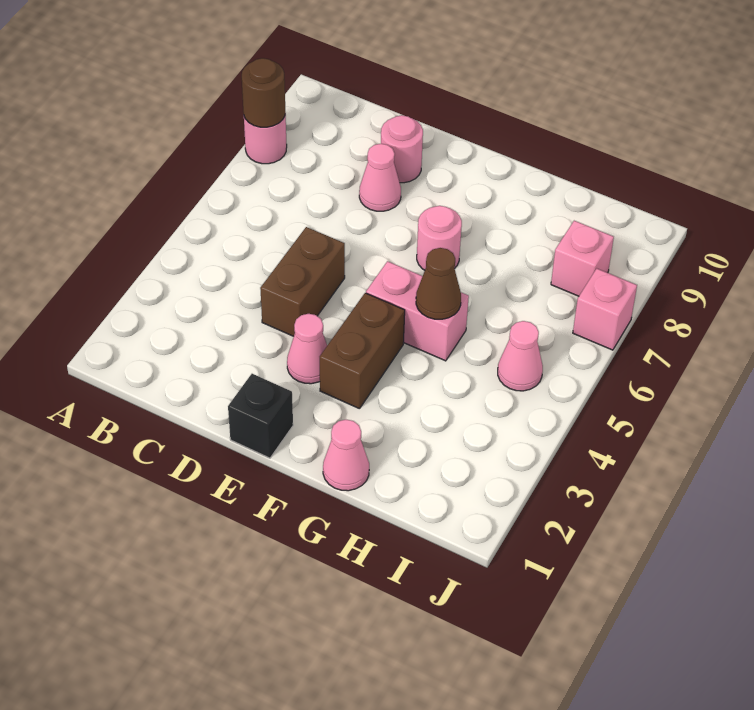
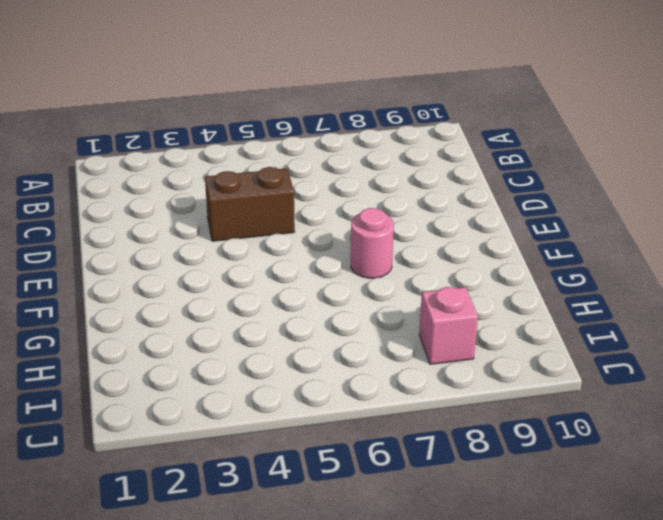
none -> pink round brick A8 level 1
none -> pink cone D8 level 1
none -> pink round brick D9 level 1

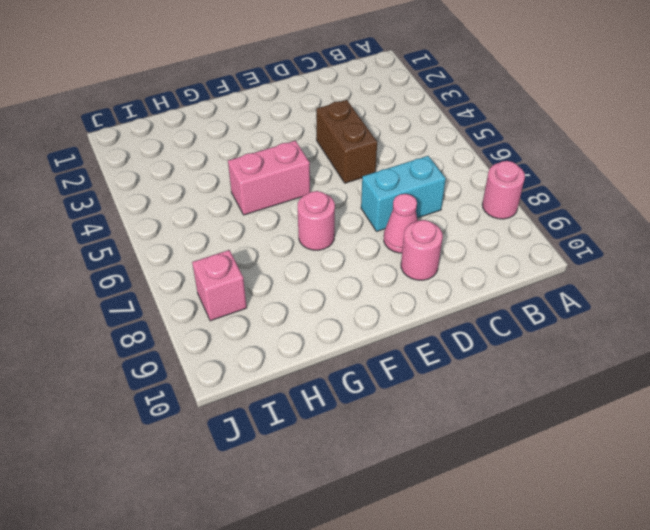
cyan brick C7:D7 level 1 -> none
none -> black brick E1 level 1
none -> pink cone E3 level 1
none -> brown brick F3:F4 level 1

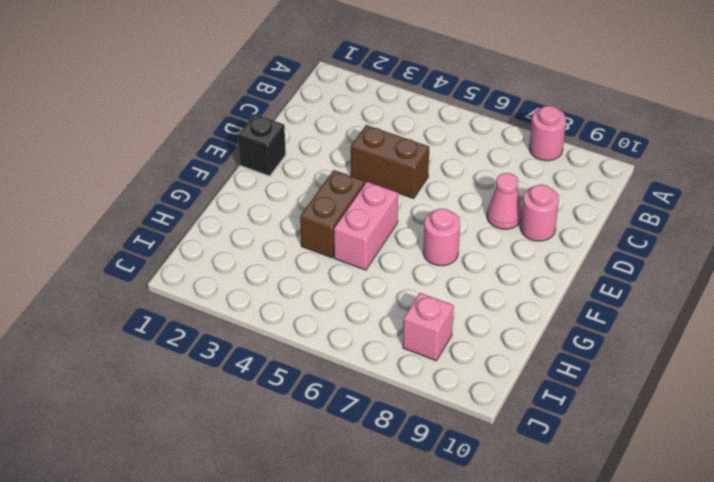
brown brick F4:G4 level 1 -> brown brick F3:F4 level 1
none -> pink cone E3 level 1
none -> pink cone G1 level 1
none -> pink cone I5 level 1

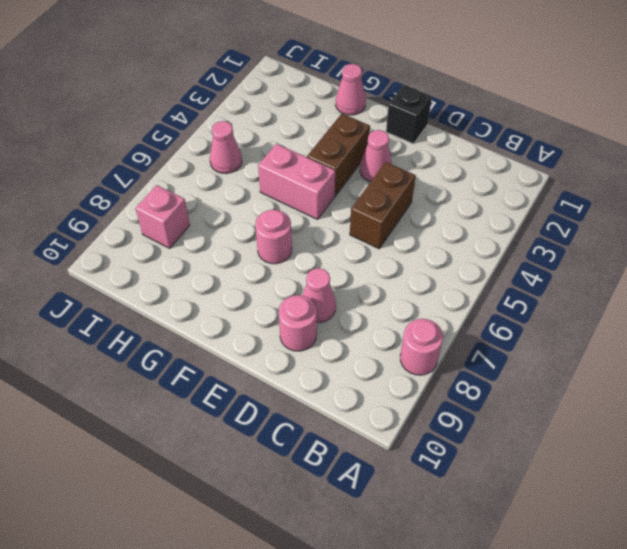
none -> pink brick J7 level 1
none -> brown round brick A8 level 2
none -> brown cone G5 level 2

